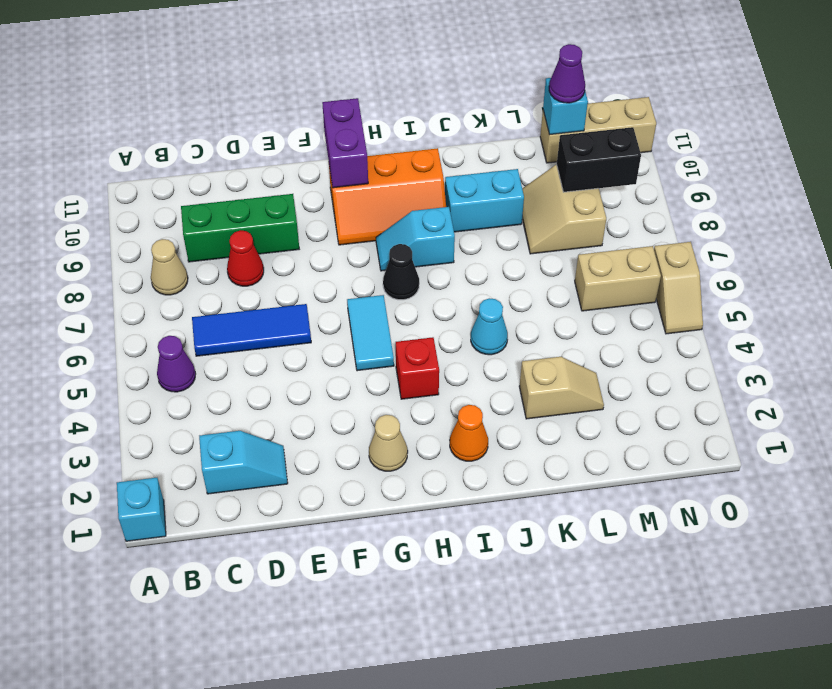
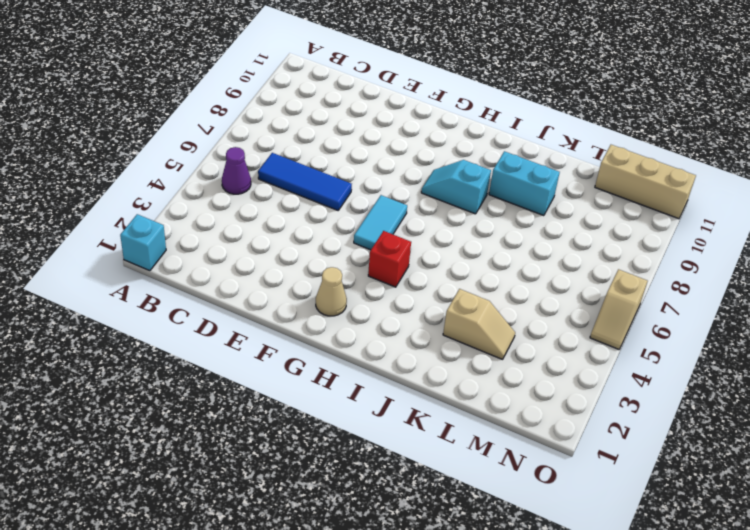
none -> tan cone B8 level 1
none -> cyan slope C2:D2 level 1 top C
none -> green brick C9:E9 level 1

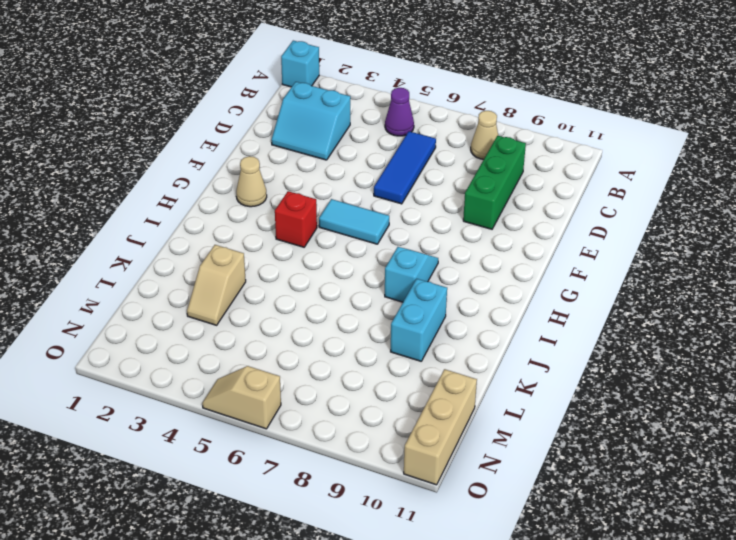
cyan slope C2:D3 level 1 top C -> cyan slope C2:D2 level 1 top C
none -> red cone D8 level 1
none -> orange slope G9:I10 level 1 top 10
none -> black cone H7 level 1

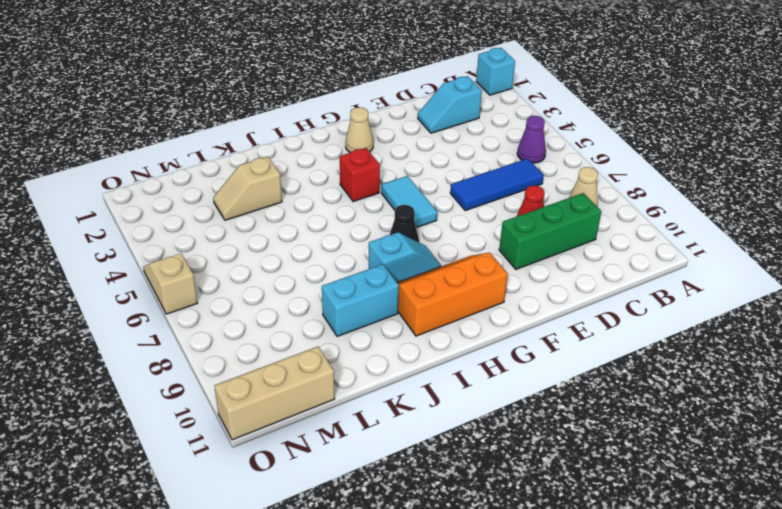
none -> orange cone I2 level 1
none -> cyan cone J5 level 1
none -> tan slope L8:M9 level 1 top M

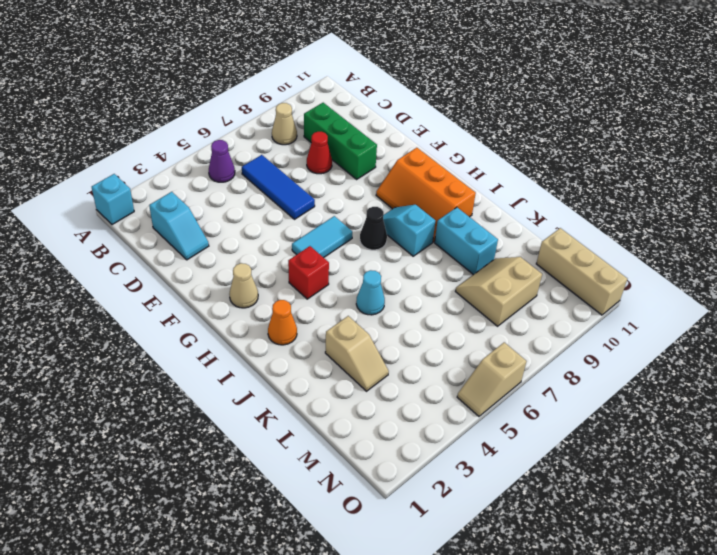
none -> tan brick M6:N6 level 1
none -> purple brick G10:G11 level 2
none -> black brick M9:N9 level 2

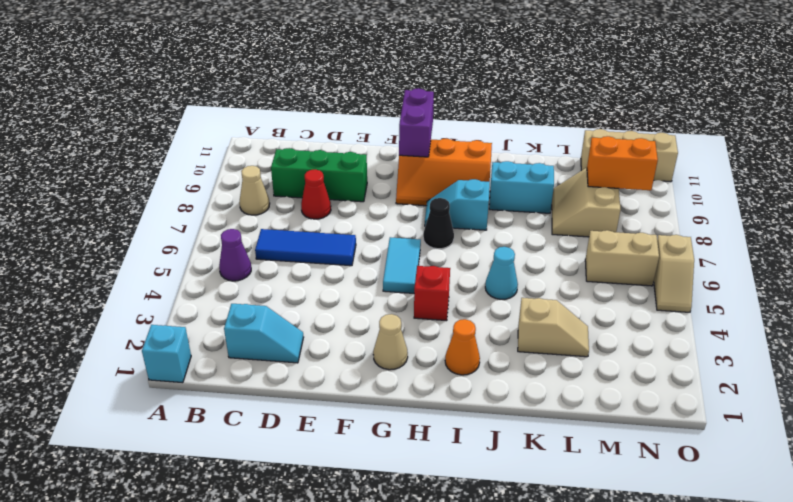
orange brick M9:N9 level 2 -> black brick M9:N9 level 2
none -> cyan brick M11 level 2
none -> purple cone M11 level 3

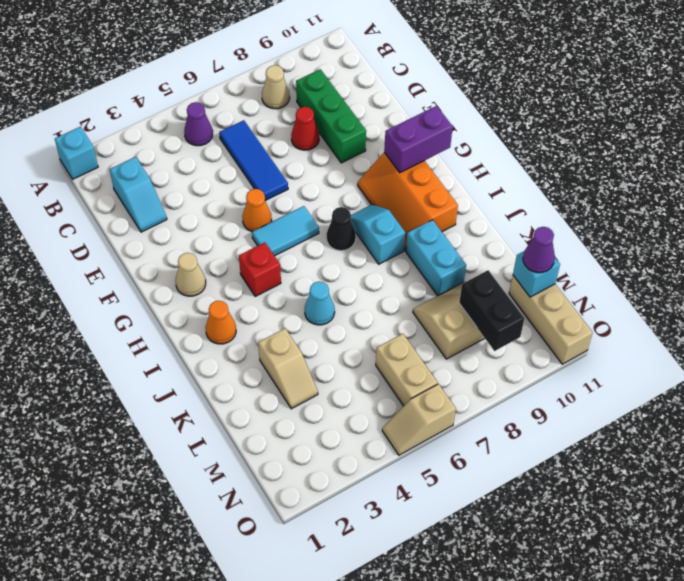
orange cone F5 level 1 -> none

